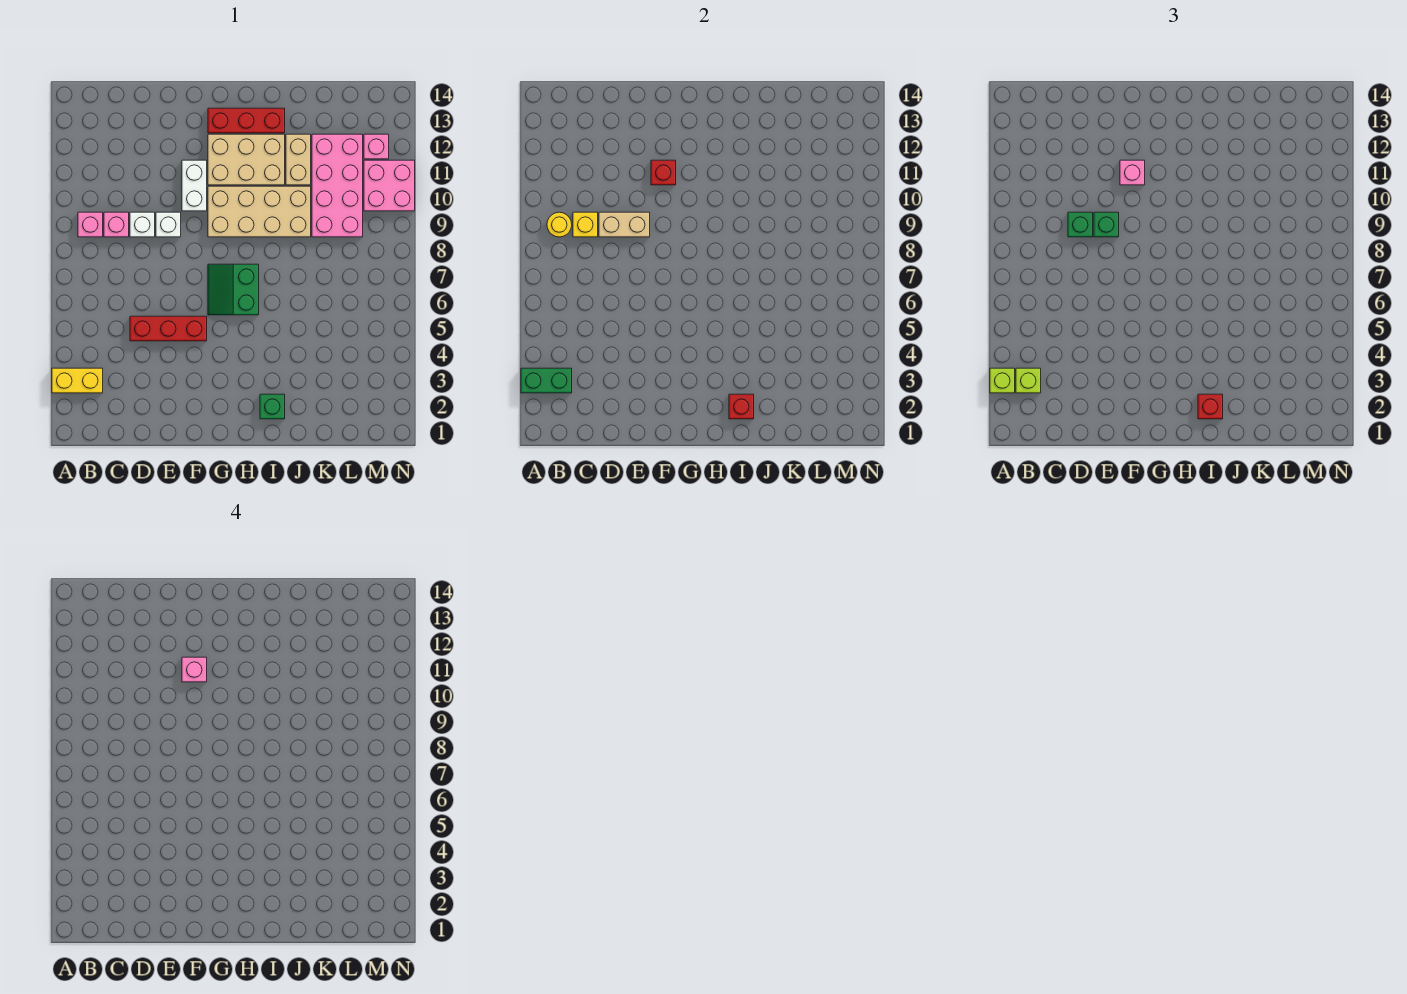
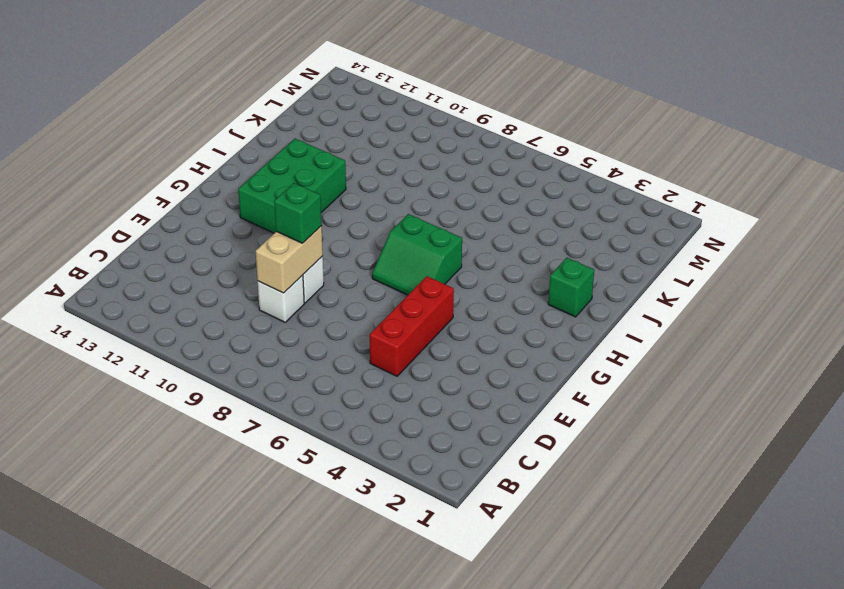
green brick G11:I12 level 1 -> tan brick G11:I12 level 1
none -> yellow brick A3:B3 level 1
none -> pink brick B9 level 1
none -> pink brick C9 level 1

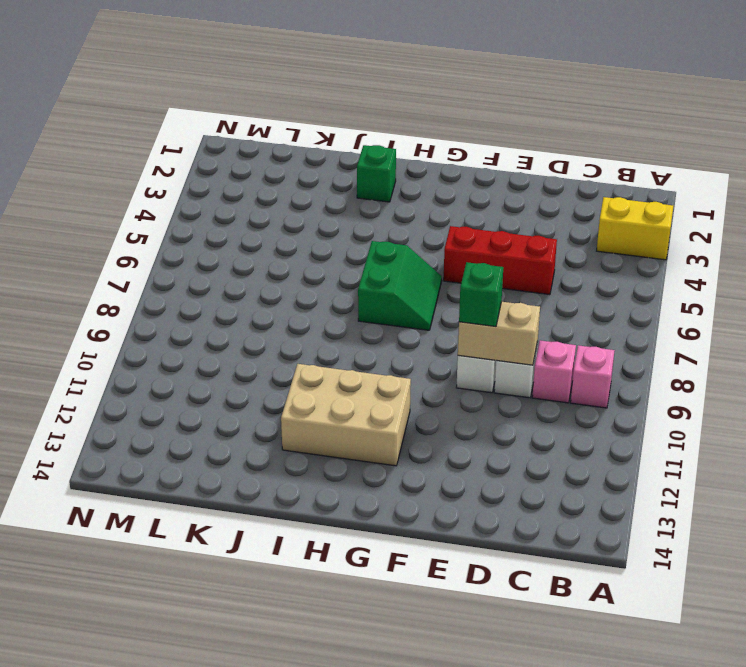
none -> white brick F10:F11 level 1
none -> tan brick G9:J10 level 1
none -> red brick G13:I13 level 1

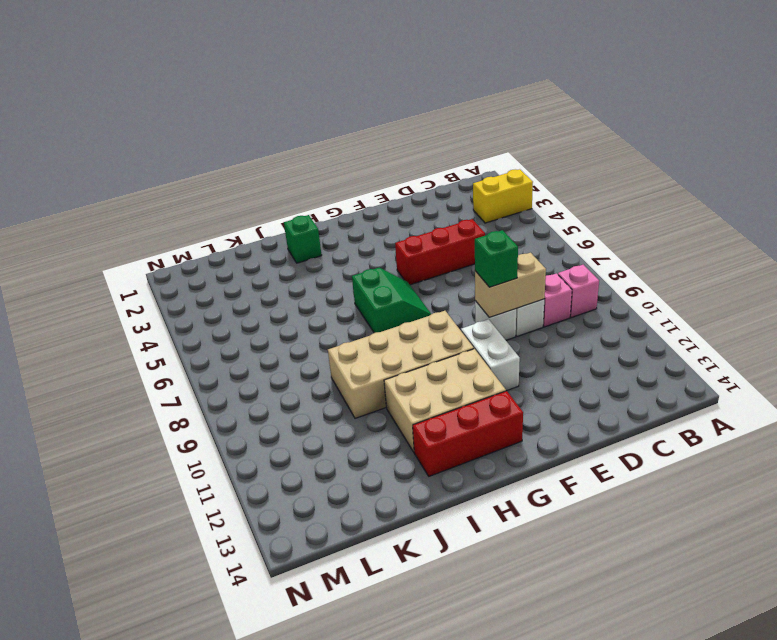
none -> tan brick J11:J12 level 1
none -> pink brick K9:L12 level 1
none -> pink brick M10:N11 level 1

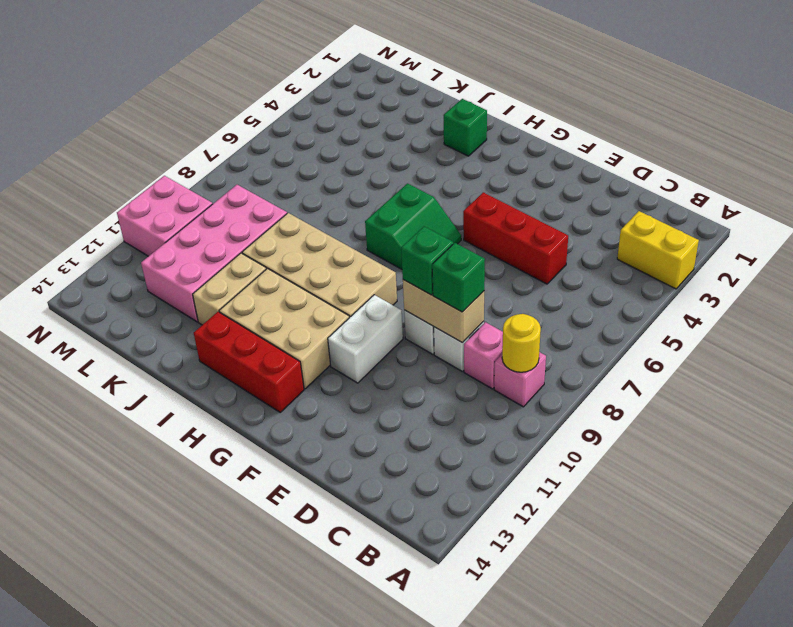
none -> pink brick M12 level 1
none -> green brick A3:B3 level 2
none -> yellow brick C9 level 2

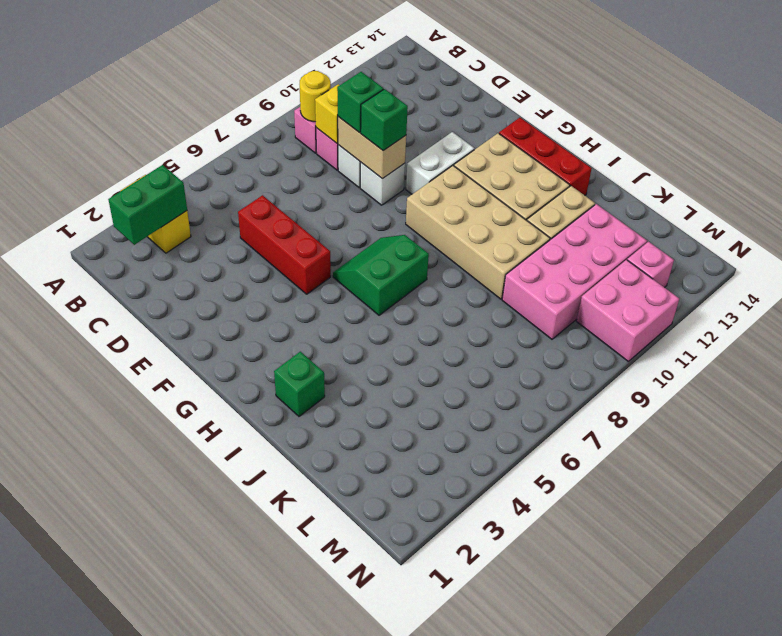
green brick B2:B3 level 2 -> green brick A3:B3 level 2
none -> red brick F11 level 2
none -> red brick I2 level 2
none -> lime brick A3 level 3

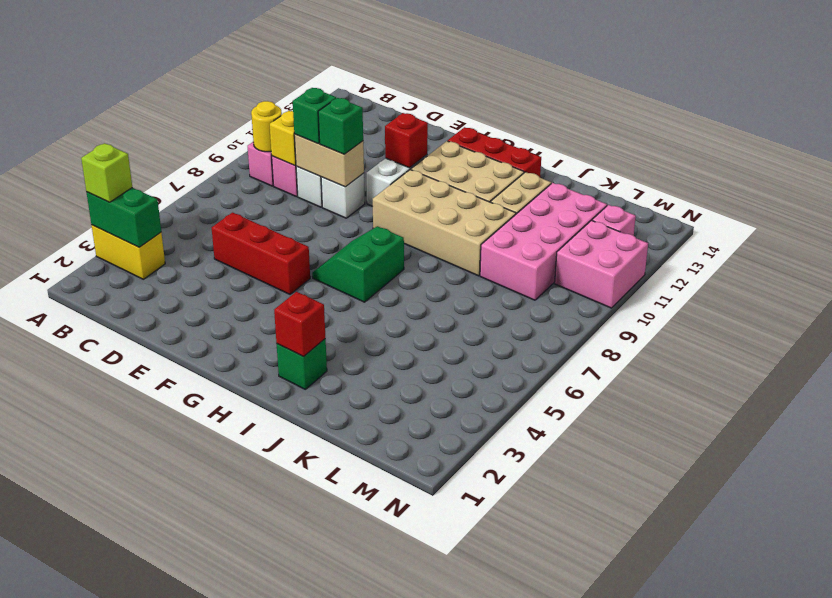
none -> lime brick B3 level 3
none -> pink brick F11 level 3
none -> red brick I2 level 3

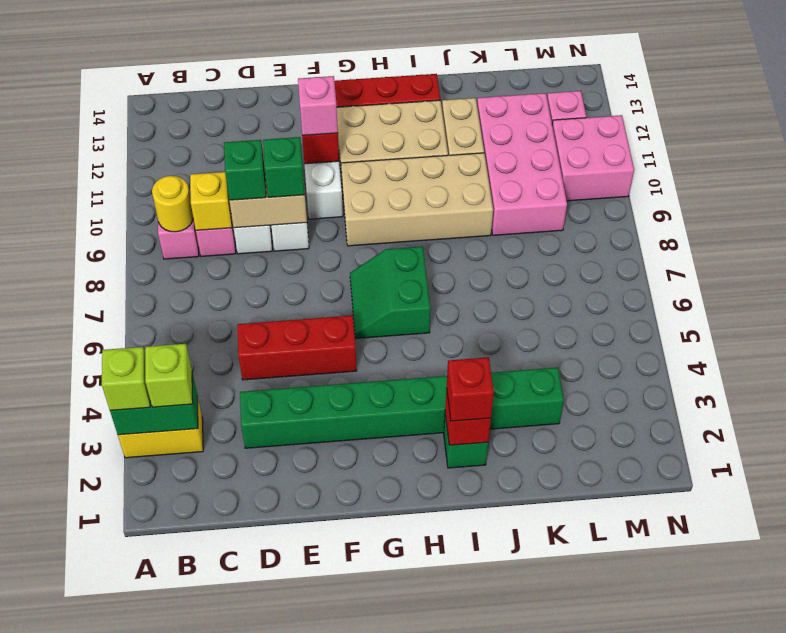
green brick D3:K3 level 1 -> none
none -> pink brick F11 level 4

